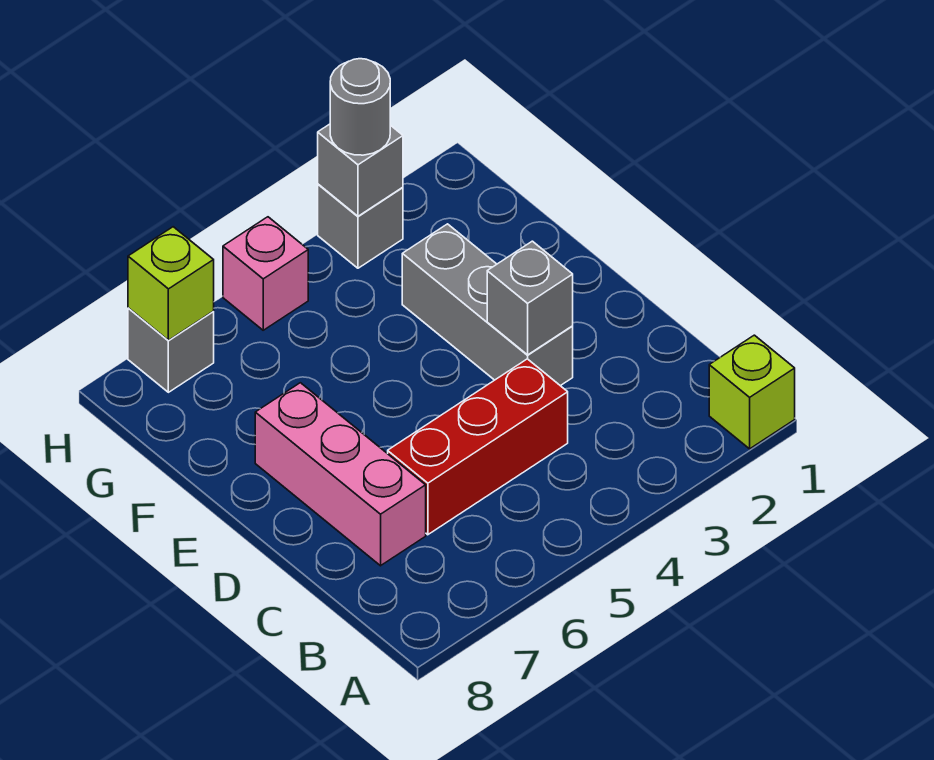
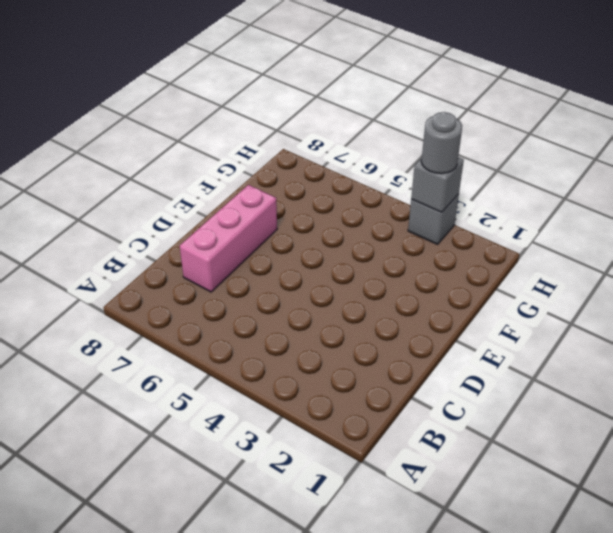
none -> lime brick A1 level 1
none -> red brick C4:C6 level 1

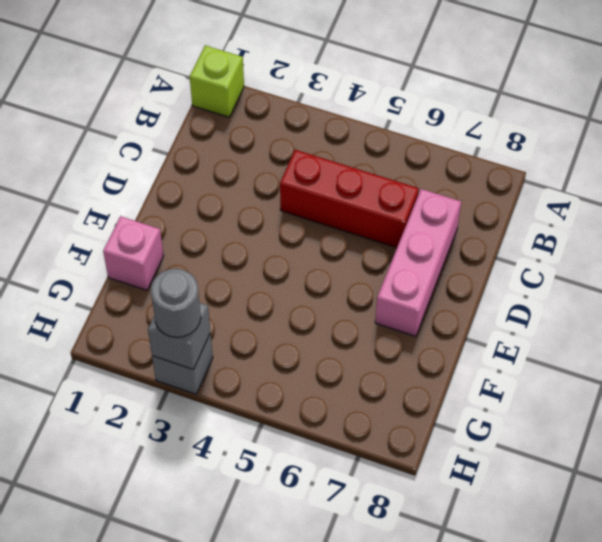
pink brick F1 level 1 -> pink brick H5 level 1
none -> grey brick D3:F3 level 1
none -> grey brick H7 level 1

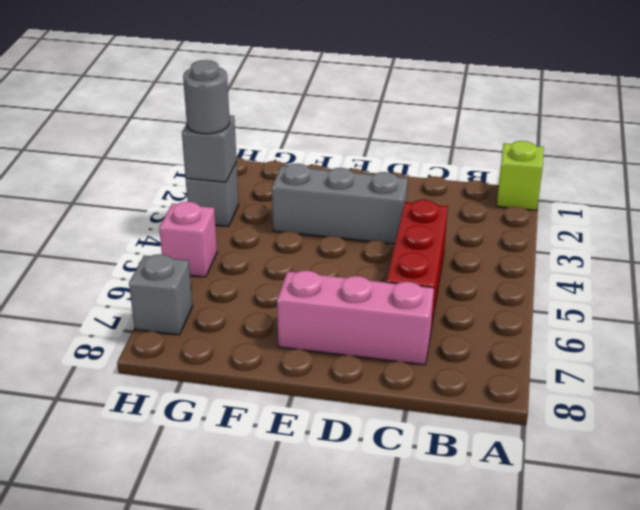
none -> grey brick D3 level 2
none -> lime brick H7 level 2

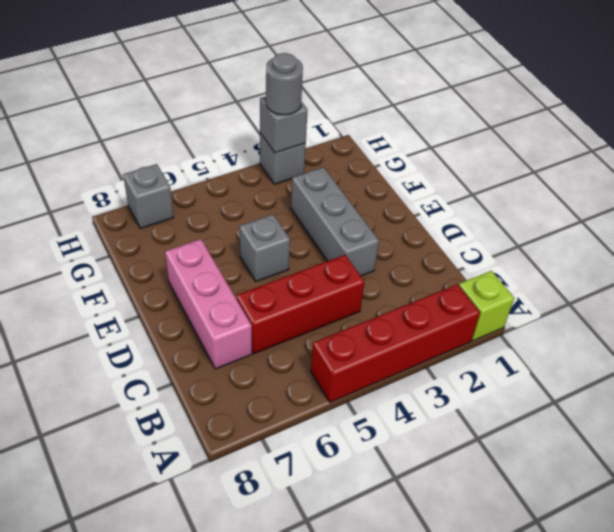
red brick A2:A5 level 1 -> none
grey brick E5 level 1 -> grey brick D3 level 2
none -> pink brick H5 level 1
none -> lime brick H7 level 2

